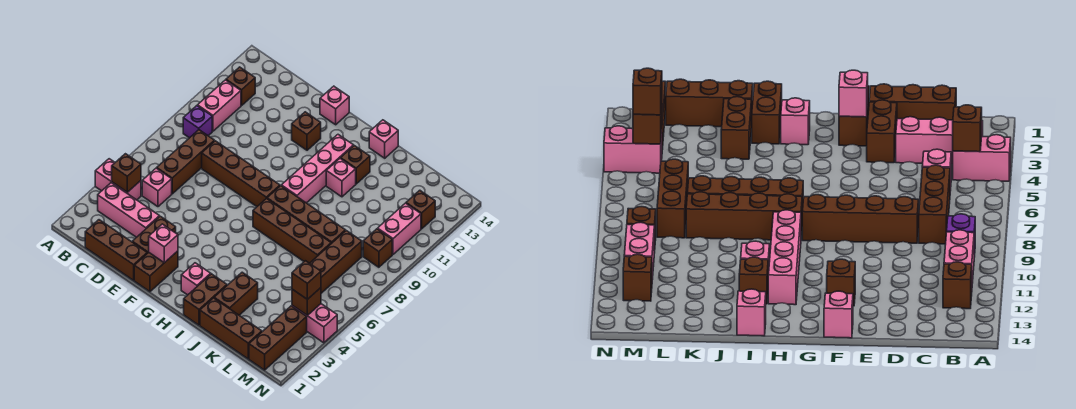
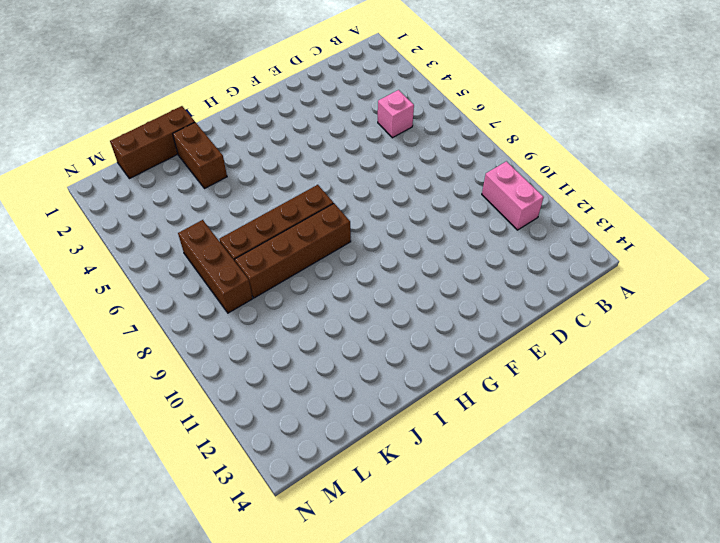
none -> pink brick A4:B4 level 1
none -> pink brick B3:D3 level 1
none -> purple brick B9 level 1
none -> brown brick B12 level 1

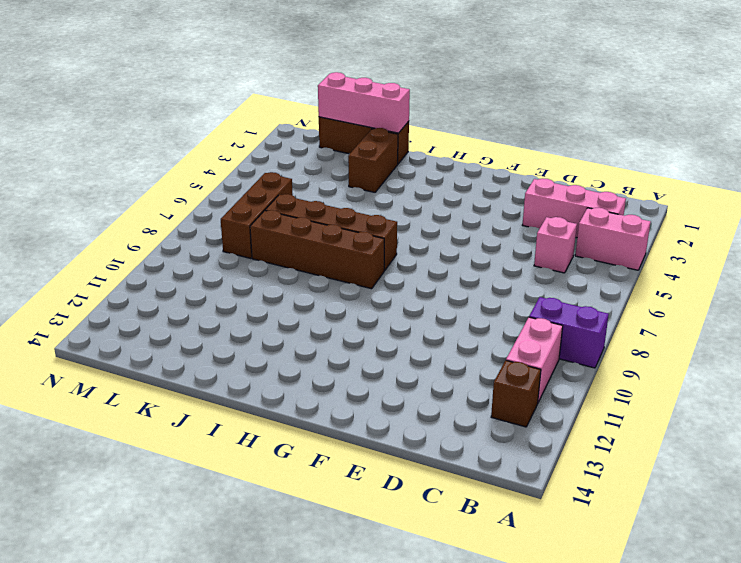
purple brick A9:B9 level 1 -> purple brick B9 level 1
pink brick J1:L1 level 2 -> none
none -> brown brick C1:E1 level 1
none -> brown brick C6:C8 level 1
none -> brown brick D8:G8 level 1
none -> brown brick E2:E3 level 1

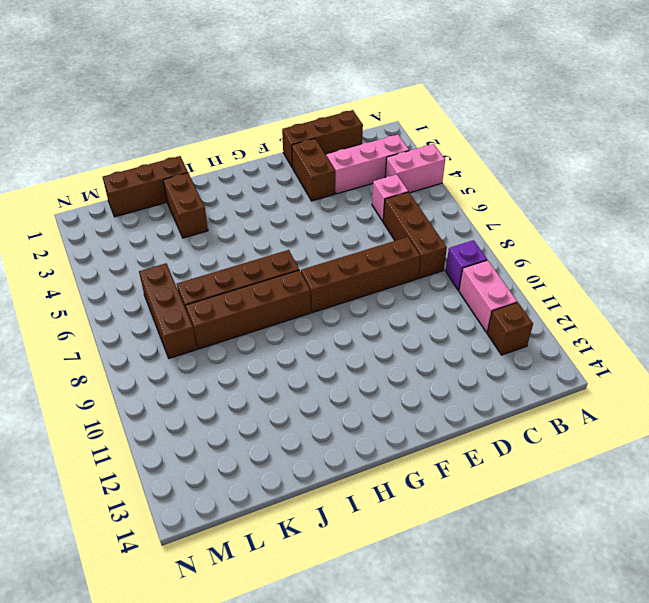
none -> brown brick F1:F2 level 1
none -> brown brick F12 level 1
none -> pink brick F14 level 1
none -> pink brick H2 level 1

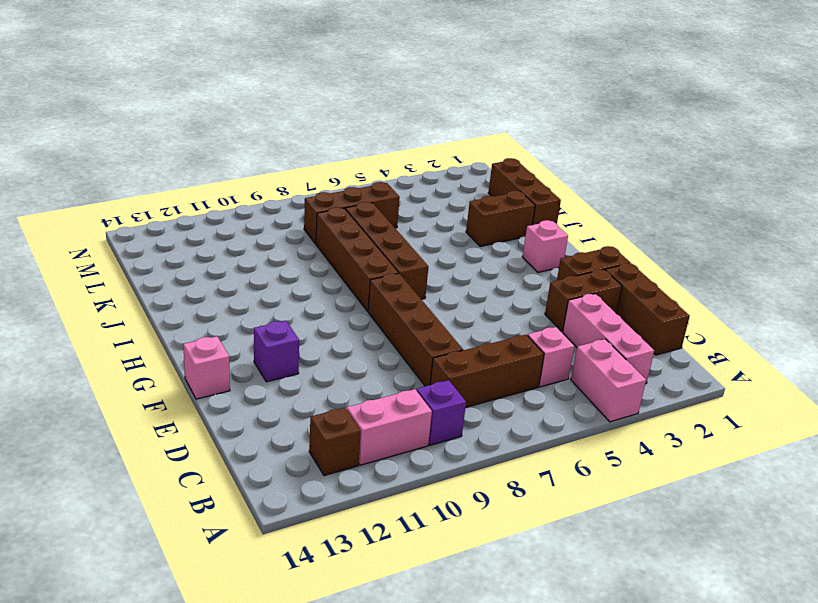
purple brick F12 level 1 -> brown brick F12 level 1
none -> pink brick H9:H12 level 1
none -> brown brick I1:I2 level 1
none -> pink brick I11 level 1
none -> brown brick I12 level 1

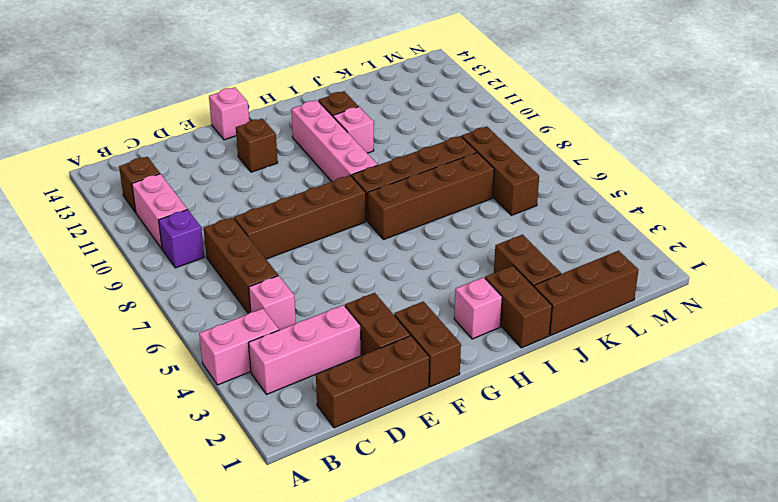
none -> pink brick I14 level 1
none -> brown brick M1:M3 level 1
none -> pink brick M4:N4 level 1
none -> brown brick M9 level 1

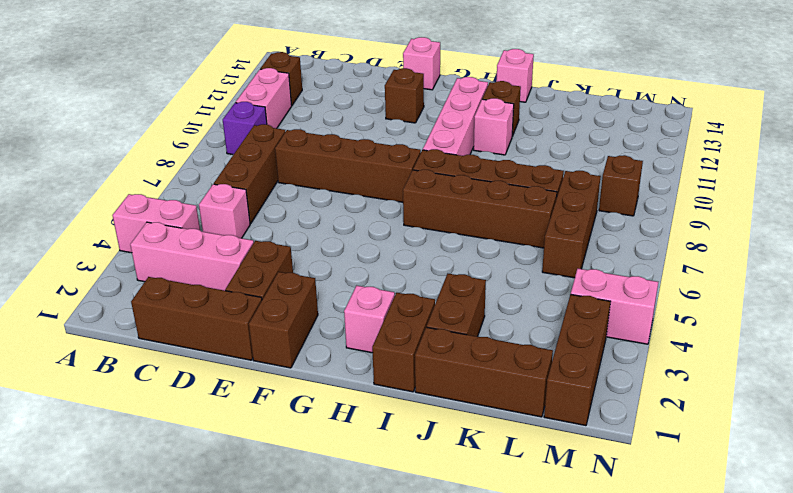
none -> pink brick M10:M11 level 1
none -> brown brick M12 level 1
none -> brown brick B4 level 2
none -> pink brick F2 level 2

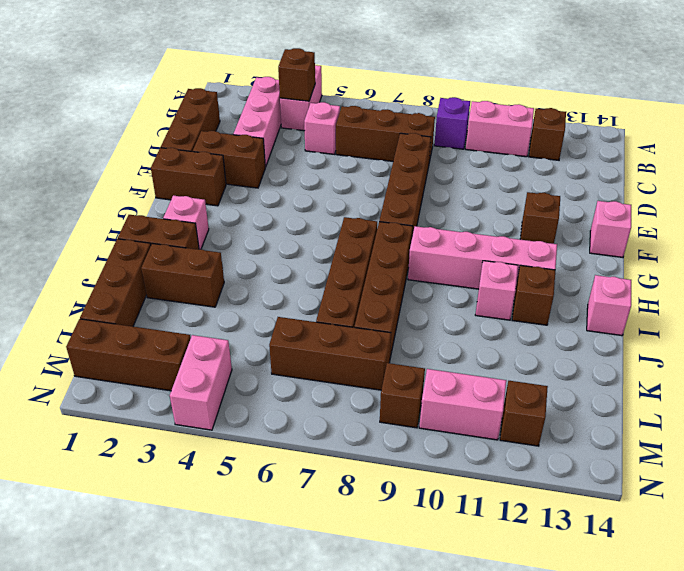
none -> pink brick F2 level 2
none -> brown brick M4 level 2
none -> brown brick M4 level 3

